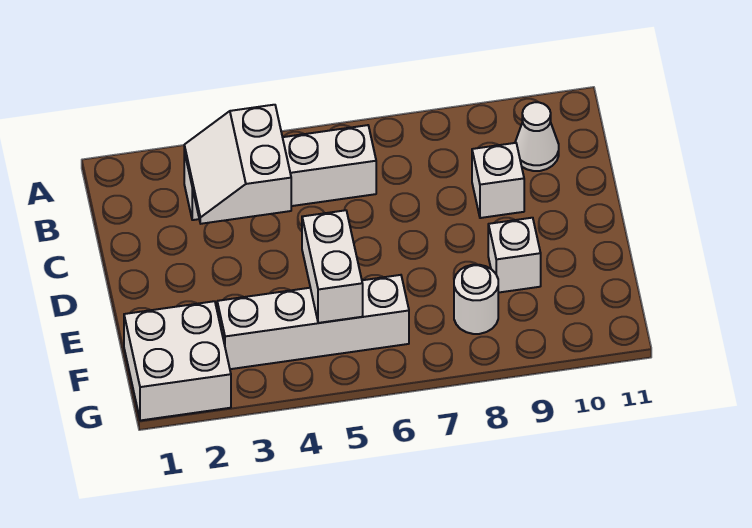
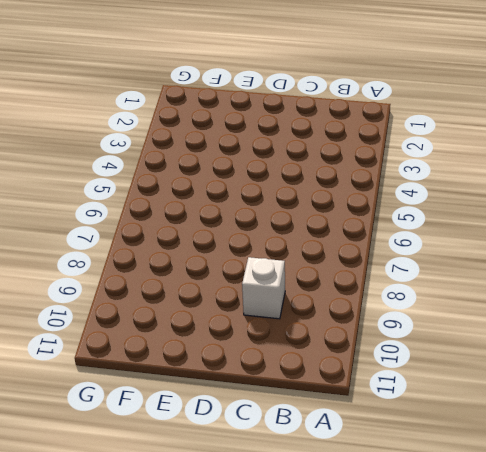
none -> white brick B3:B6 level 1
none -> white cone B10 level 1

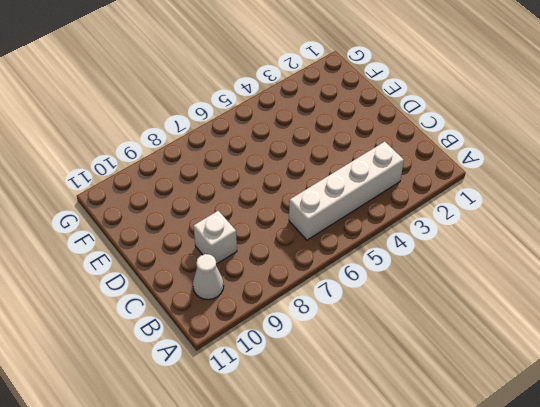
none -> white brick E9 level 1
none -> white brick F1:G2 level 1

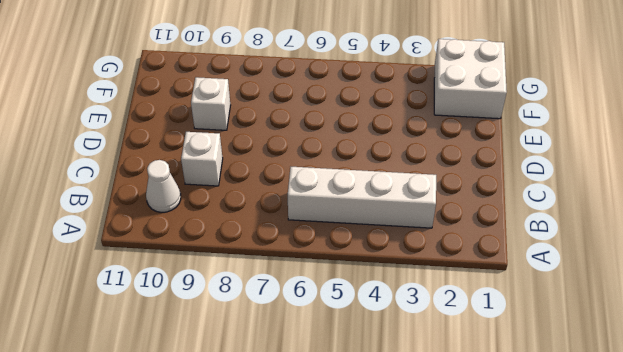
none -> white brick F3:F6 level 1
none -> white round brick F8 level 1

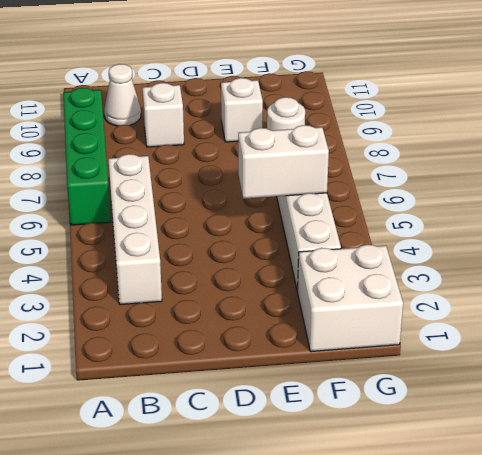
green brick A6:A9 level 1 -> none
none -> white slope B3:C4 level 2 top 4

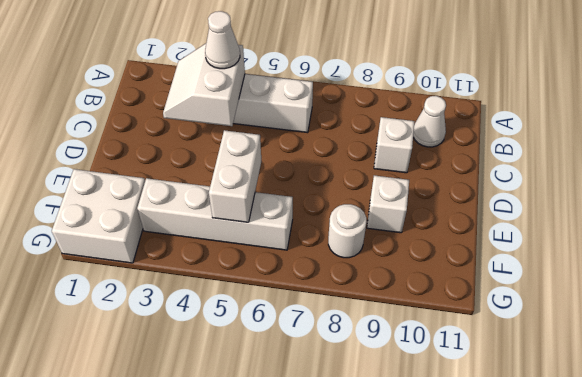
white cone B4 level 3 -> none

